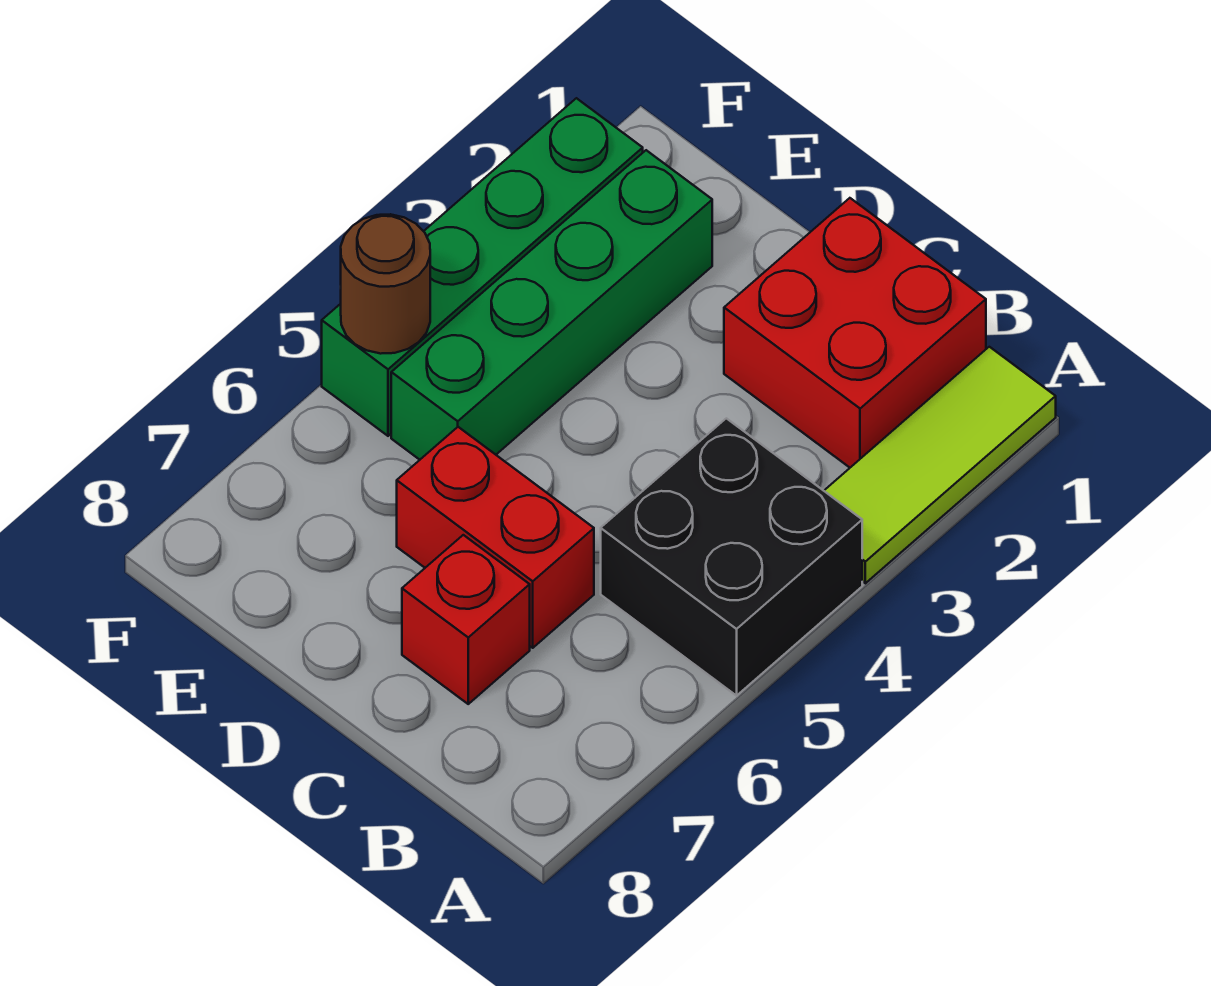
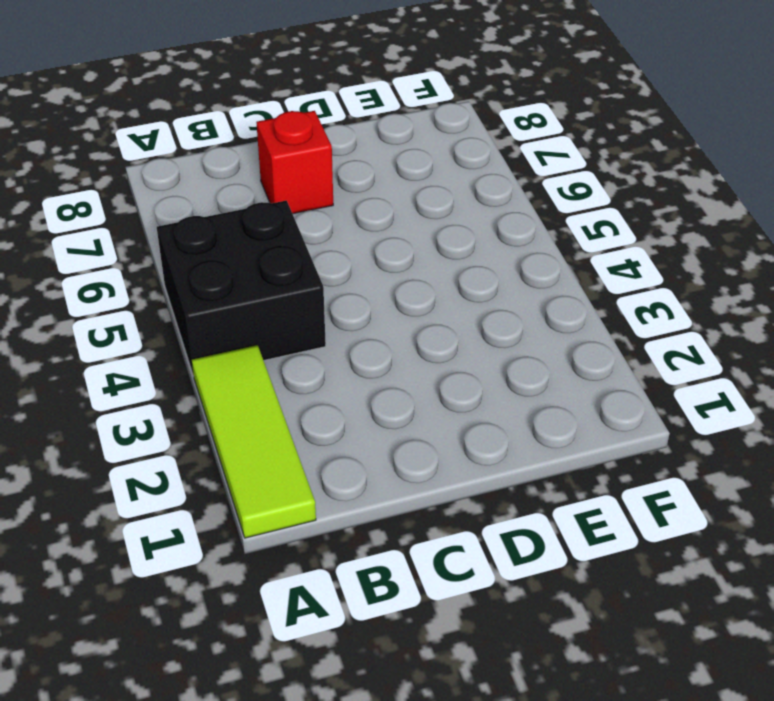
none -> red brick B1:C2 level 1
none -> red brick C6:D6 level 1

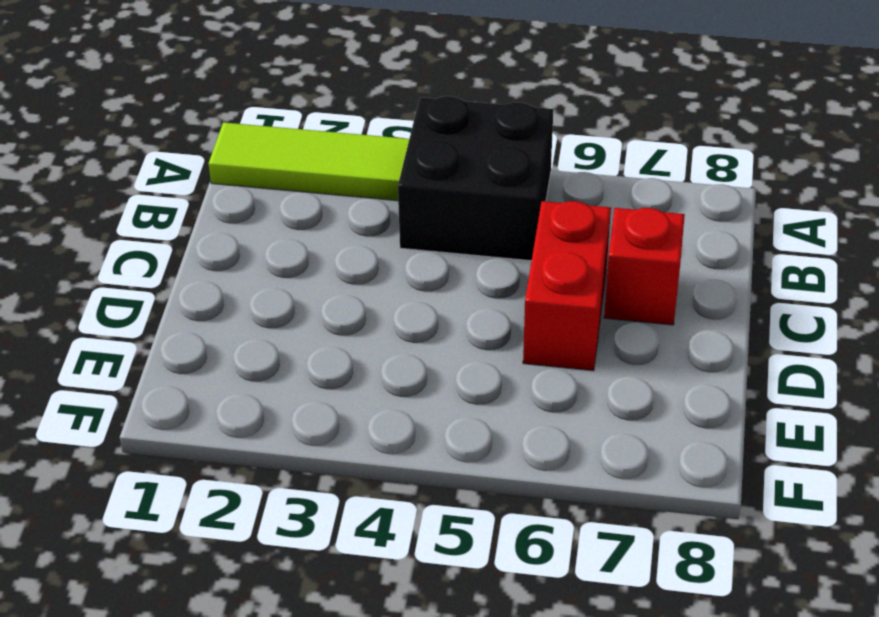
none -> red brick B1:C2 level 1
none -> green brick E2:E5 level 1

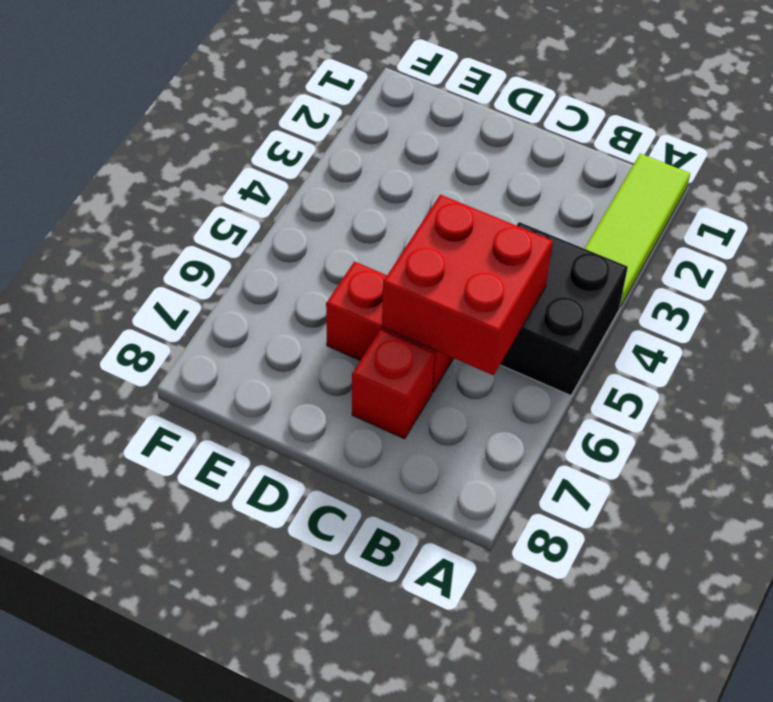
red brick B5:C6 level 2 -> red brick B1:C2 level 1
none -> green brick E2:E5 level 1
none -> green brick F2:F5 level 1

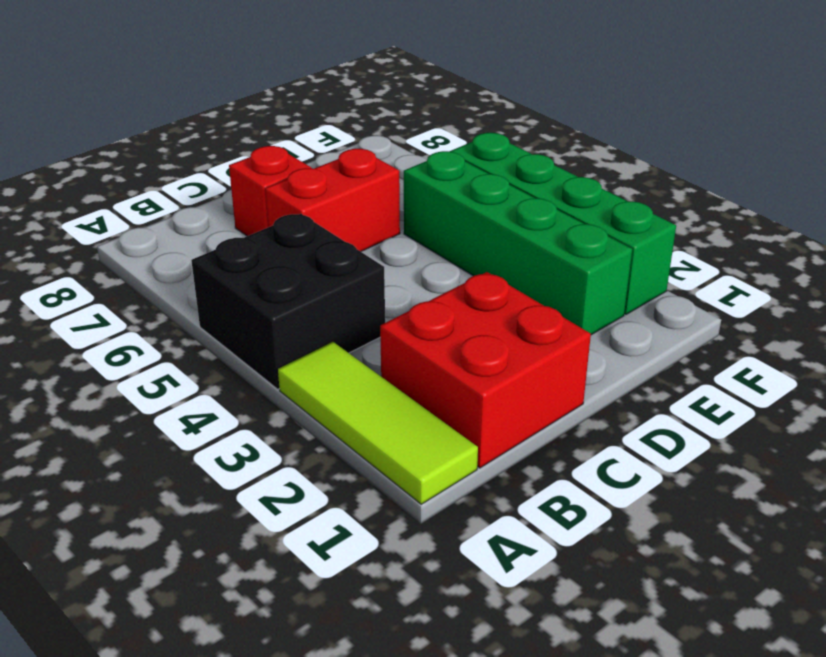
none -> brown round brick F5 level 2

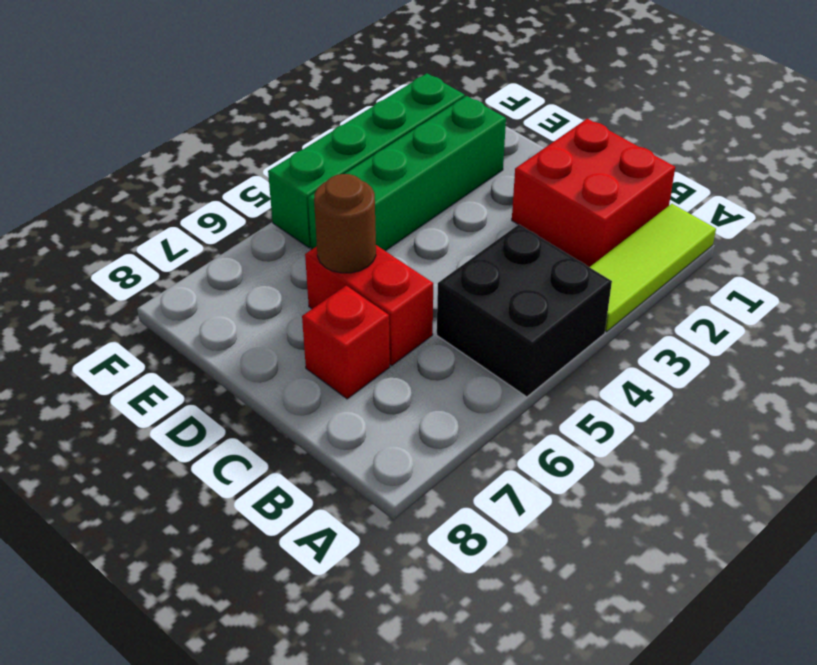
brown round brick D6 level 2 -> brown round brick F5 level 2

